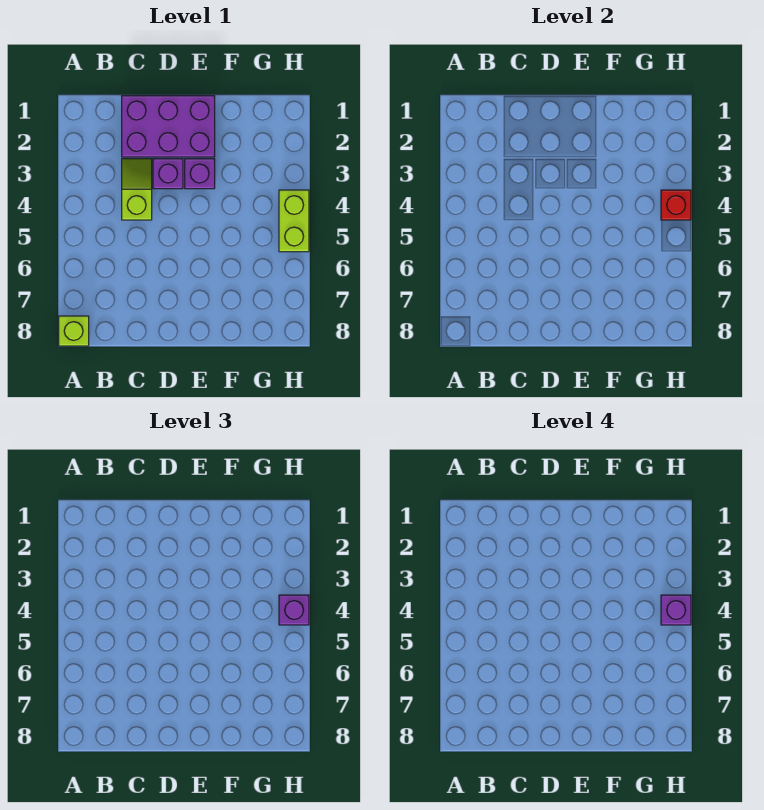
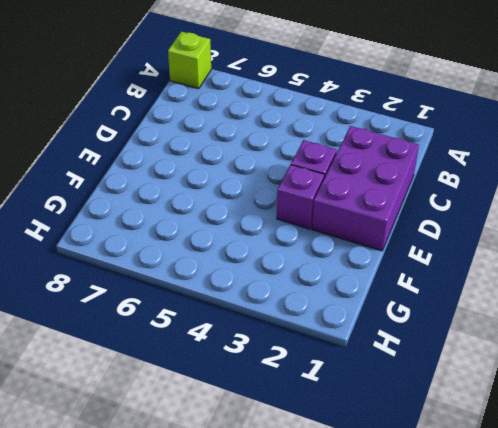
none -> lime slope C3:C4 level 1 top 4
none -> lime brick H4:H5 level 1

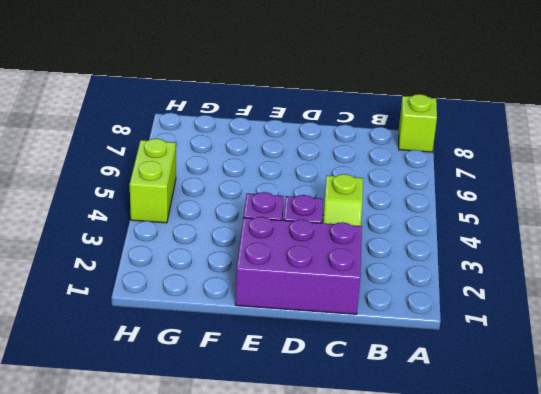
none -> red brick H4 level 2
none -> purple brick H4 level 3

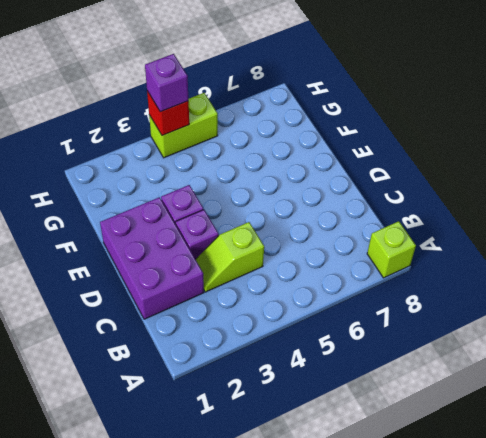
none -> purple brick H4 level 4

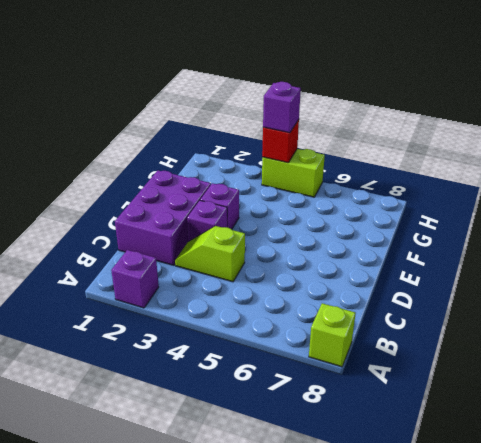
purple brick A2 level 1 -> purple brick H4 level 4

